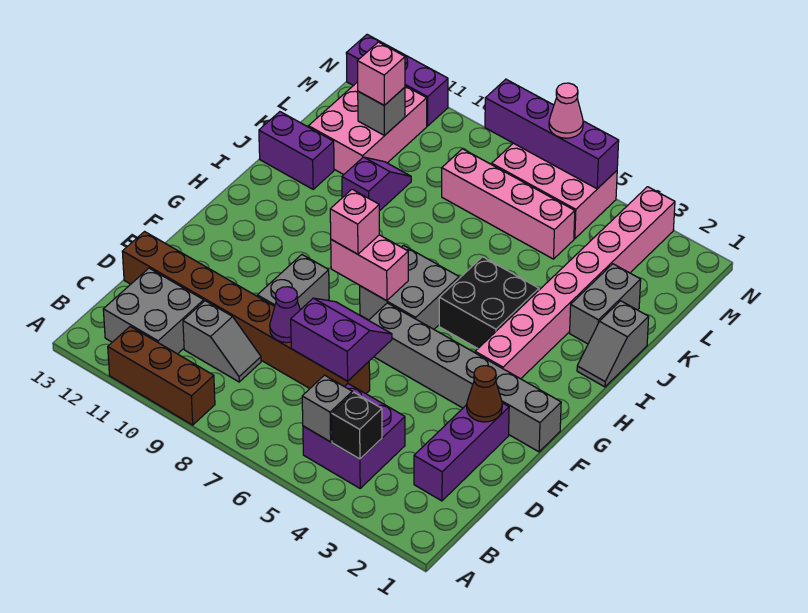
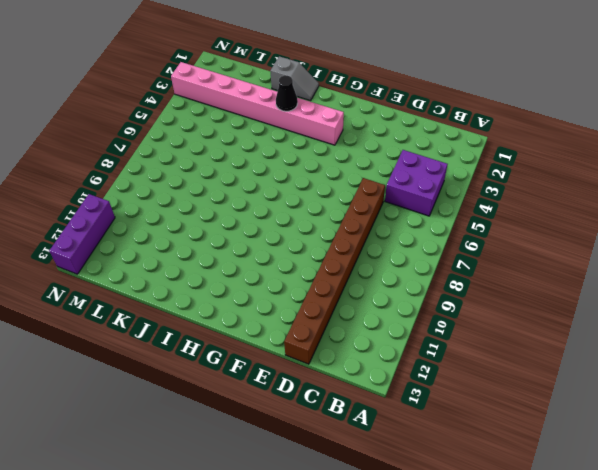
black cone I3 level 2 -> none
none -> brown brick A9:A11 level 1
none -> grey brick B11:C12 level 1
none -> purple brick C2:E2 level 1
none -> grey slope C9:C10 level 1 top 10

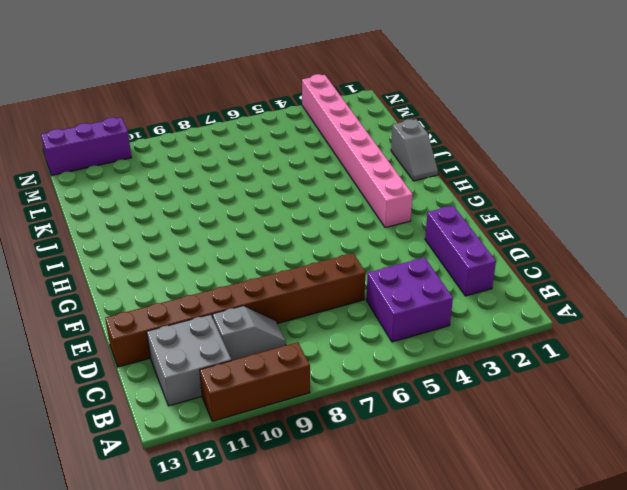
none -> grey brick E9:F9 level 1
none -> grey brick F1:F6 level 1
none -> grey brick G6:H7 level 1
none -> black brick H4:I5 level 1

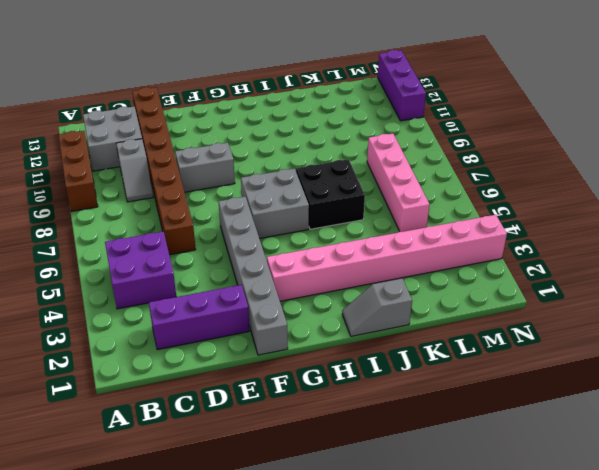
black brick I6:J7 level 1 -> black brick H4:I5 level 1
none -> grey brick J2:K2 level 1
none -> purple slope J10:K10 level 1 top J
none -> purple brick J12:J13 level 1
none -> pink brick K11:M12 level 1

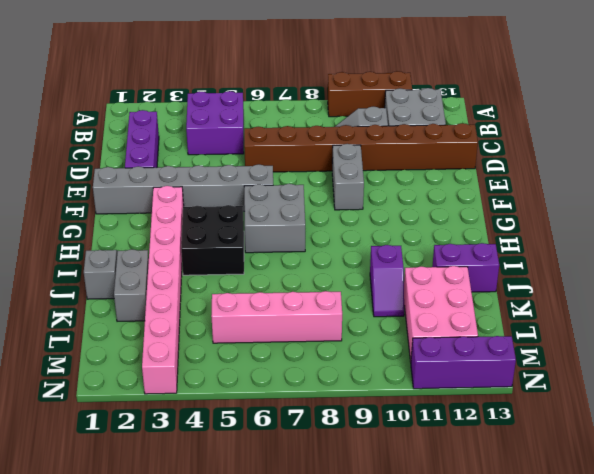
none -> pink brick M5:N7 level 1
none -> black brick B4 level 2
none -> grey brick B5 level 2
none -> purple slope D6:E7 level 2 top D

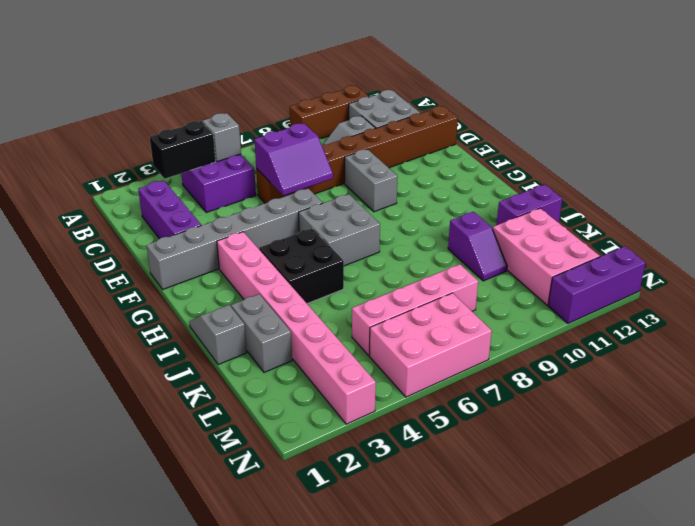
black brick B3:B4 level 2 -> black brick B4 level 2
none -> purple cone D8 level 2
none -> brown cone E2 level 2
none -> pink brick G7:G8 level 2
none -> grey brick L11 level 2

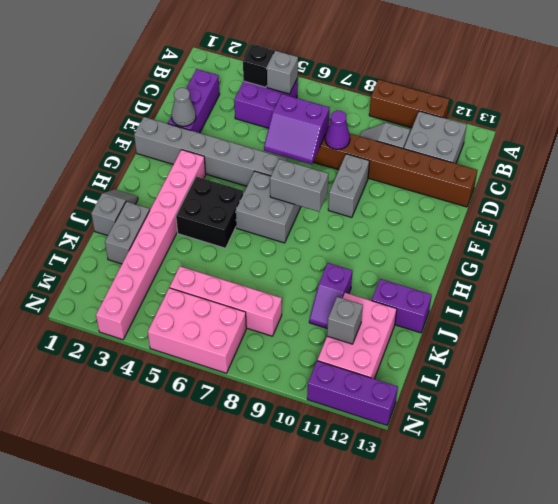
grey cone E2 level 2 -> brown cone E2 level 2
grey brick G7:G8 level 2 -> pink brick G7:G8 level 2
none -> purple brick N5:N8 level 2
none -> pink brick G8 level 3
none -> pink brick L11 level 3
none -> pink cone N6 level 3

